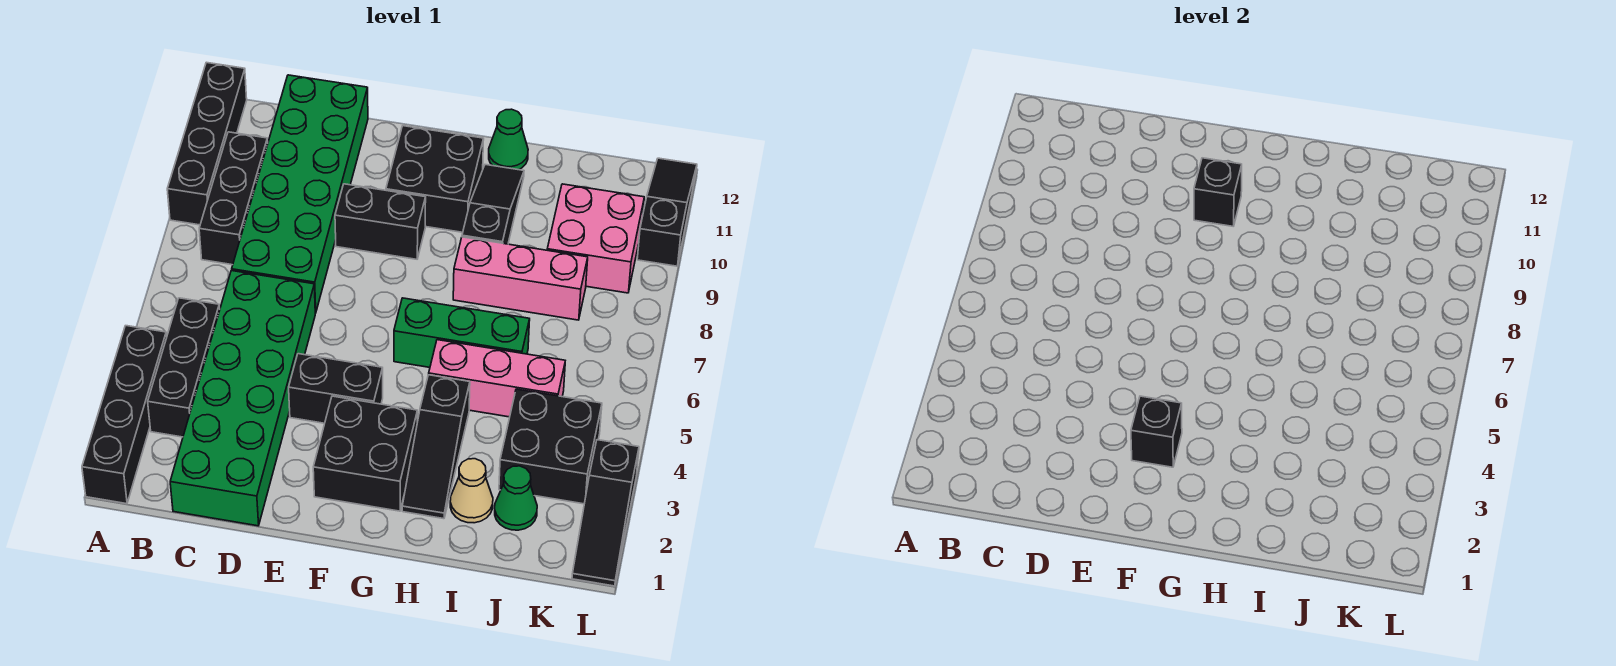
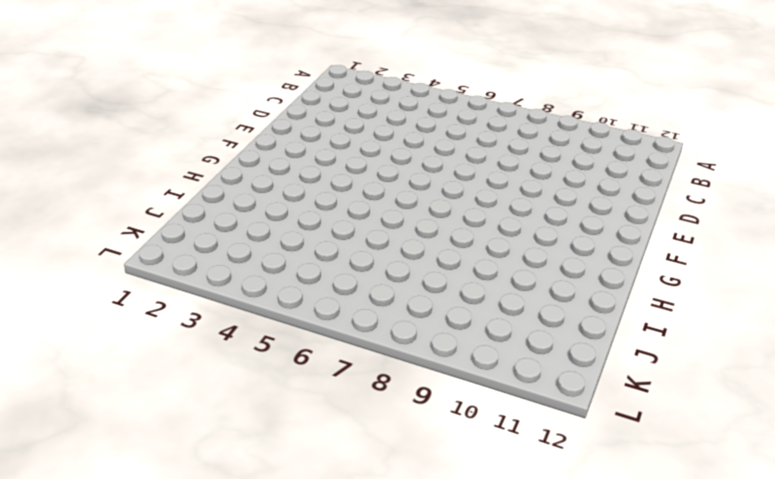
none -> black brick A1:A4 level 1
none -> black brick A9:A12 level 1
none -> black brick B3:B5 level 1

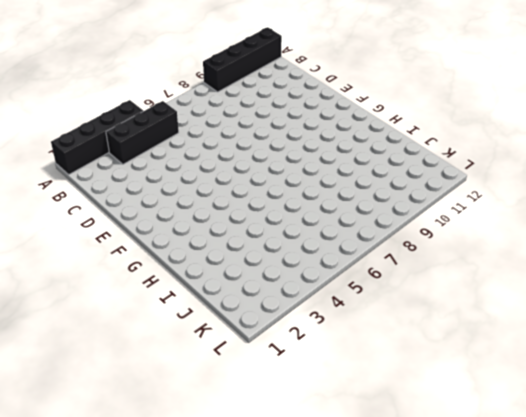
none -> black brick B8:B10 level 1
none -> green brick C1:D6 level 1
none -> green brick C7:D12 level 1

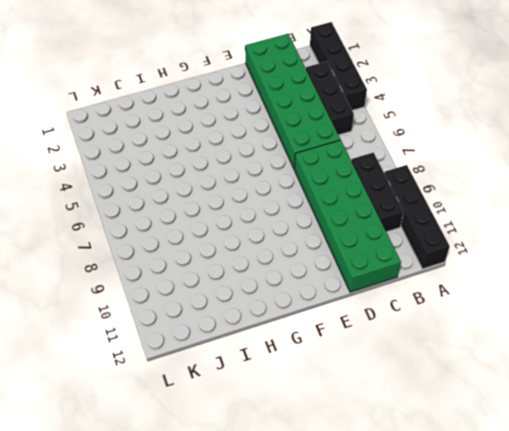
none -> black brick E4:F4 level 1
none -> black brick E9:F9 level 1
none -> black brick F2:G3 level 1

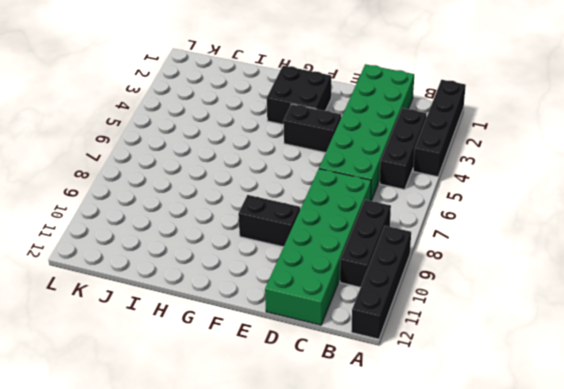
none -> black brick F10:G11 level 1
none -> green brick G6:I6 level 1
none -> black slope H2:H4 level 1 top 4

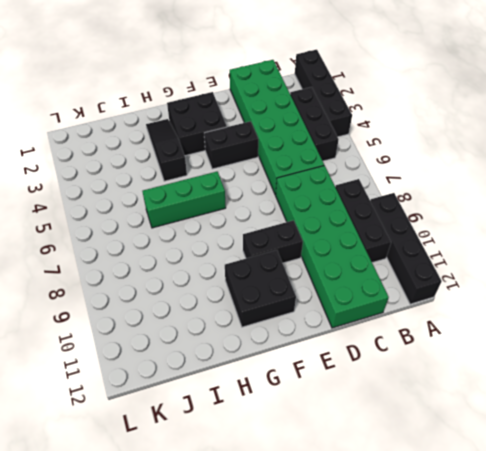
none -> pink brick H5:J5 level 1
none -> pink brick H8:J8 level 1
none -> black slope H9:H11 level 1 top 9

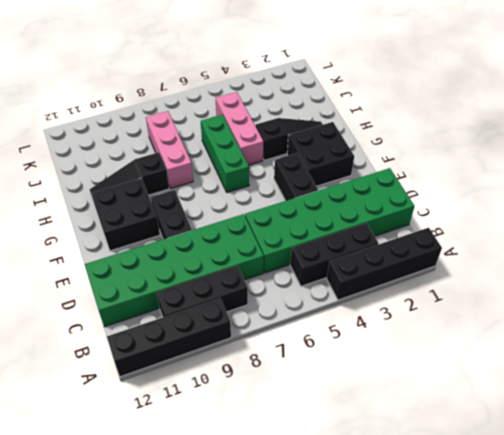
none -> green cone H12 level 1
none -> tan cone I2 level 1
none -> green cone J2 level 1

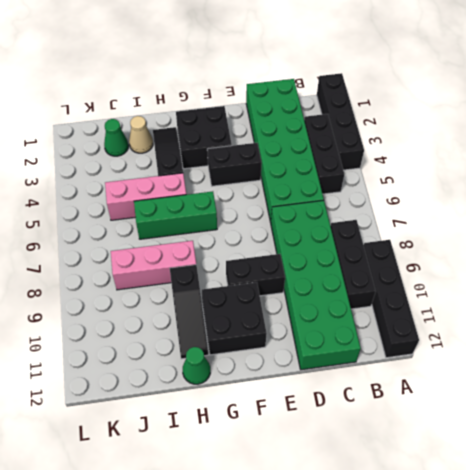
none -> black brick J3:K4 level 1
none -> pink brick J9:K10 level 1
none -> black slope L1:L3 level 1 top 3

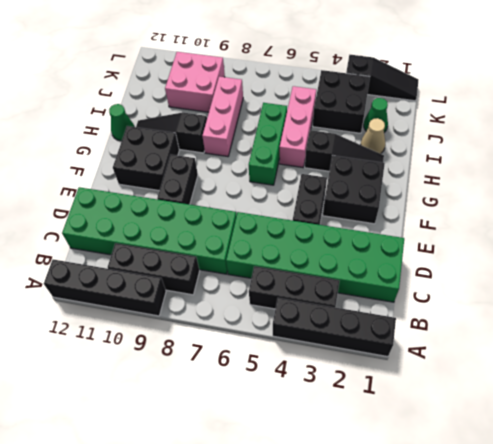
none -> black slope L10:L12 level 1 top 10
none -> black brick F3 level 2
none -> black brick F10 level 2

